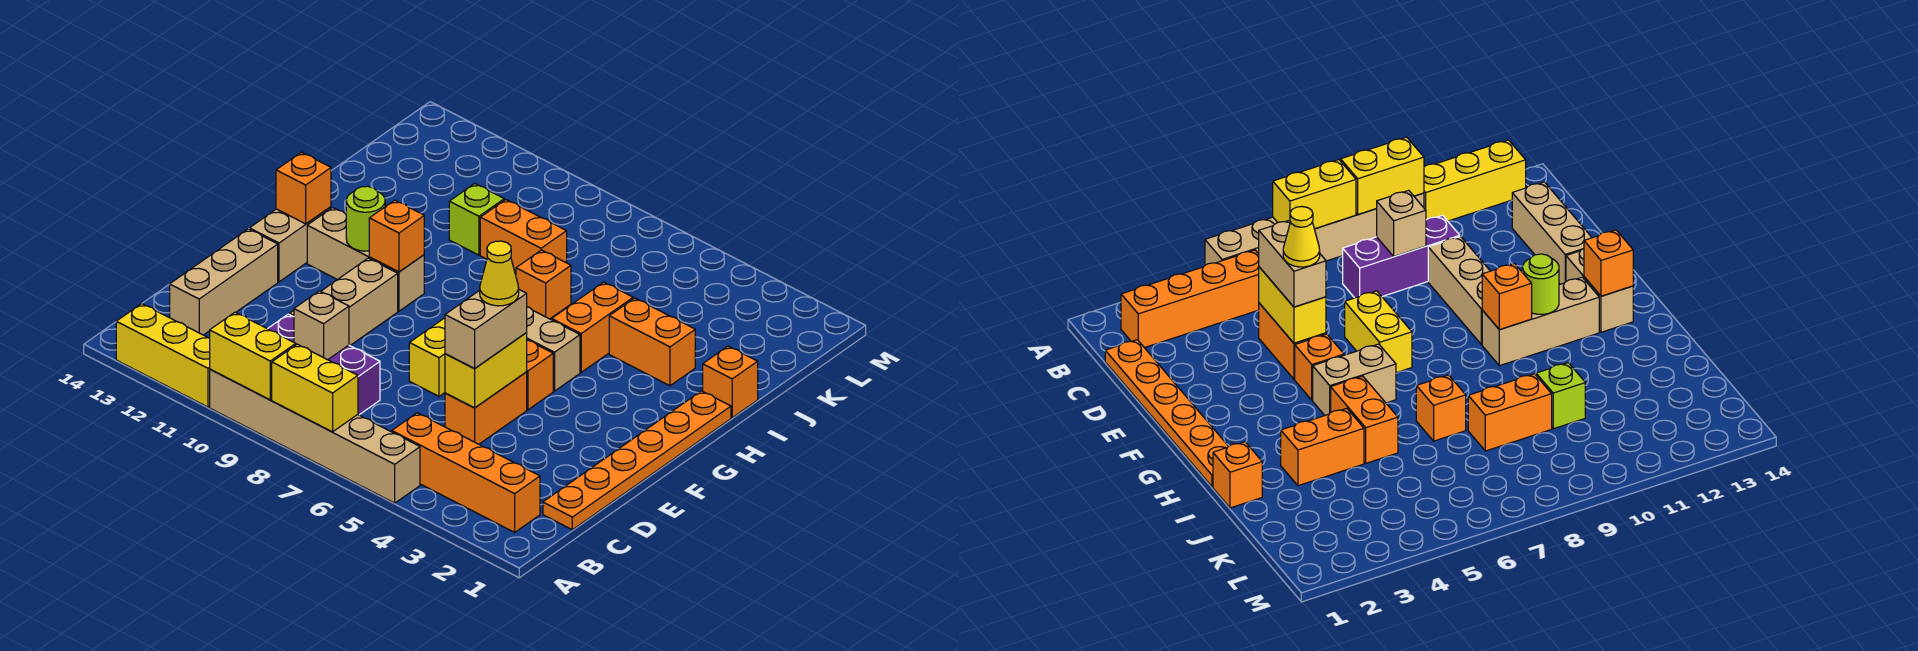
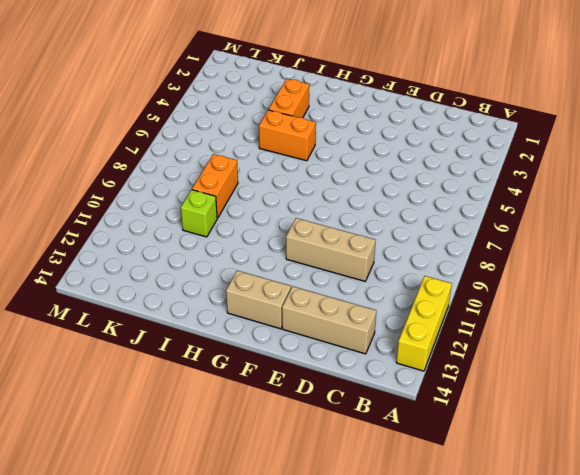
none -> tan brick A5:A10 level 1
none -> orange brick B2:B5 level 1
none -> orange plate C1:H1 level 1

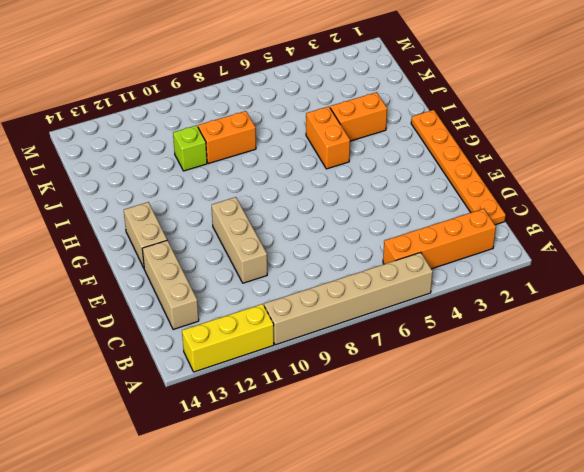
none -> purple brick C8:C10 level 1
none -> orange brick D5:E5 level 1
none -> yellow brick E7:F7 level 1

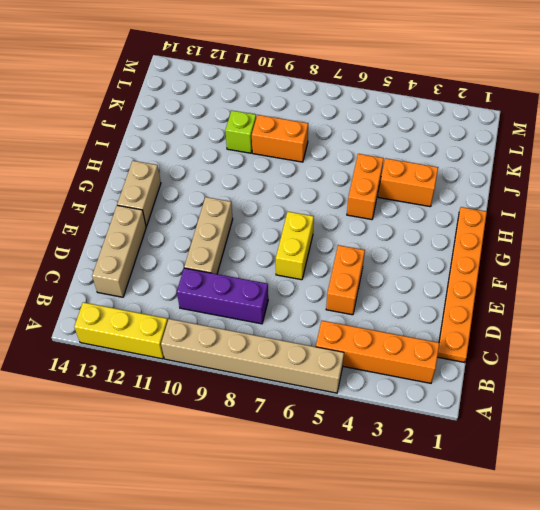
none -> orange brick F5 level 1
none -> tan brick G5:G6 level 1
none -> tan brick G10:G12 level 1

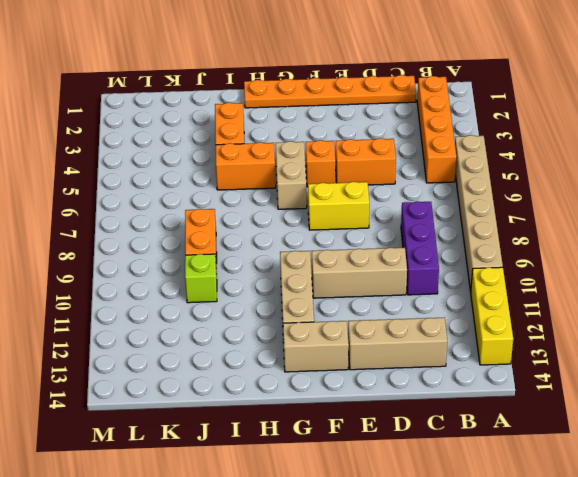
none -> orange brick I1 level 1
none -> orange brick I7 level 1
none -> yellow brick A7:A8 level 2

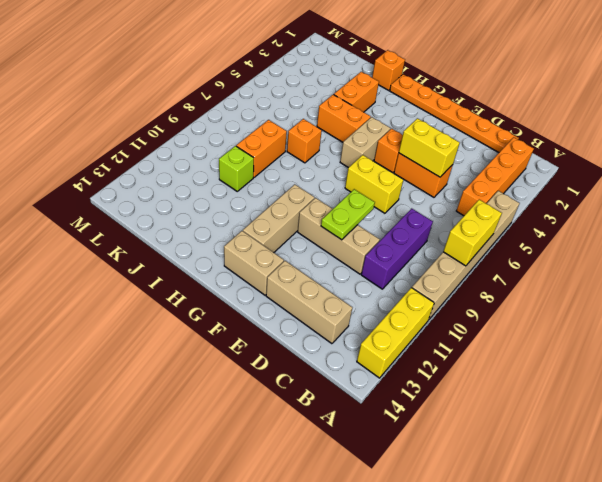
lime plate E9:E10 level 2 -> none
none -> yellow brick A9:A10 level 2
none -> tan brick C9 level 2
none -> orange brick G10 level 2

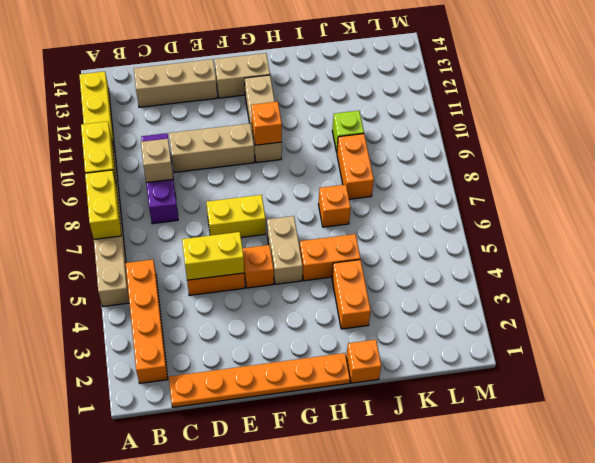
none -> lime round brick G11 level 2
none -> orange brick G13 level 2
none -> tan brick D5:E5 level 3

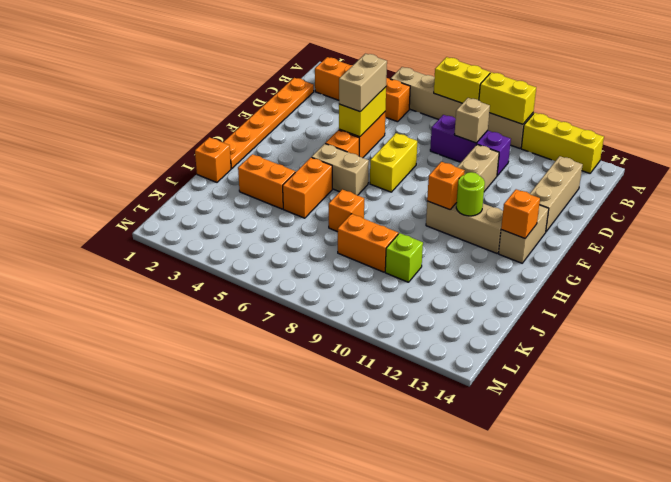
none -> yellow cone E5 level 4

